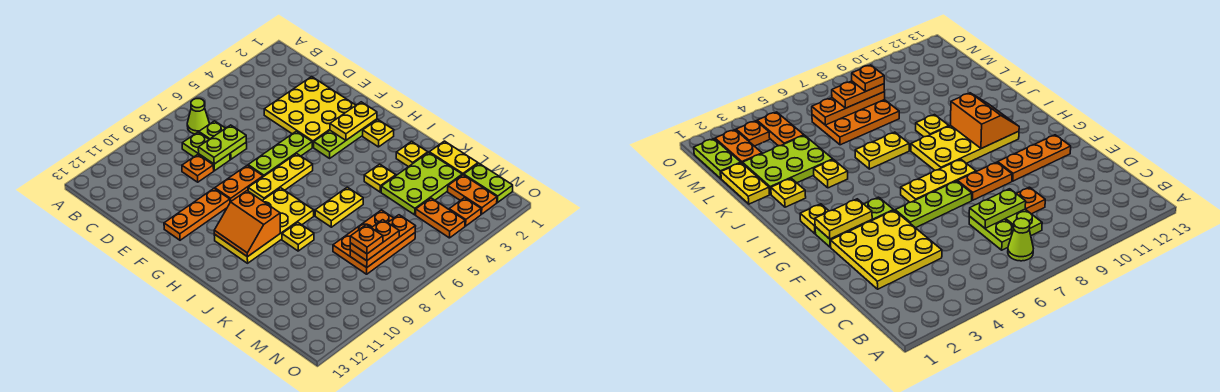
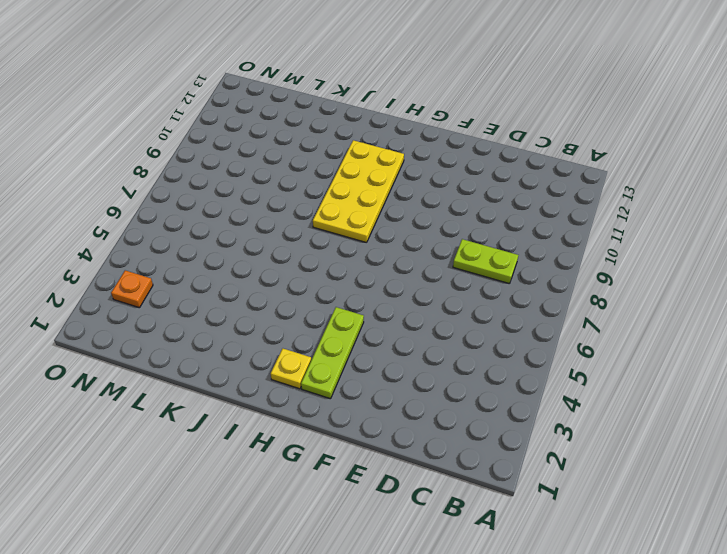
none -> lime cone B7 level 1
none -> lime plate C7:D7 level 1
none -> yellow plate D2:F4 level 1

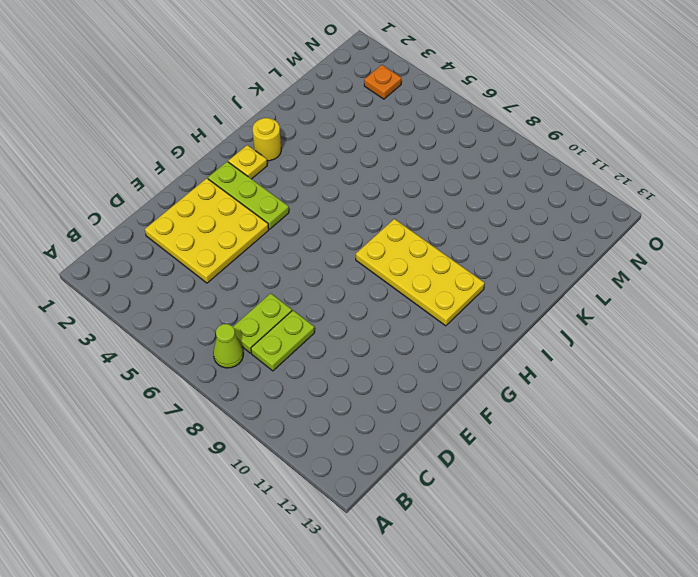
yellow round brick I2 level 1 -> none
none -> orange plate D9 level 1
none -> lime plate F5:F7 level 1
none -> orange plate F8:F9 level 1

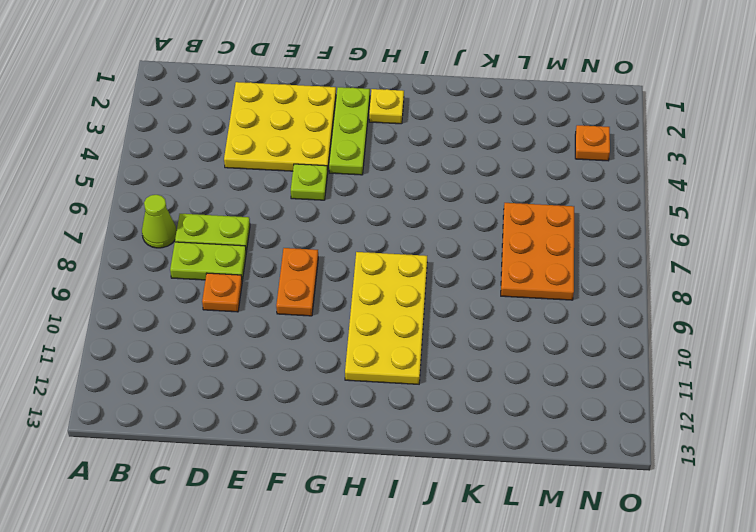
lime plate F5 level 1 -> lime plate F5:F7 level 1
none -> orange plate F10:F12 level 1
none -> yellow plate G6:G8 level 1
none -> yellow plate J2 level 1

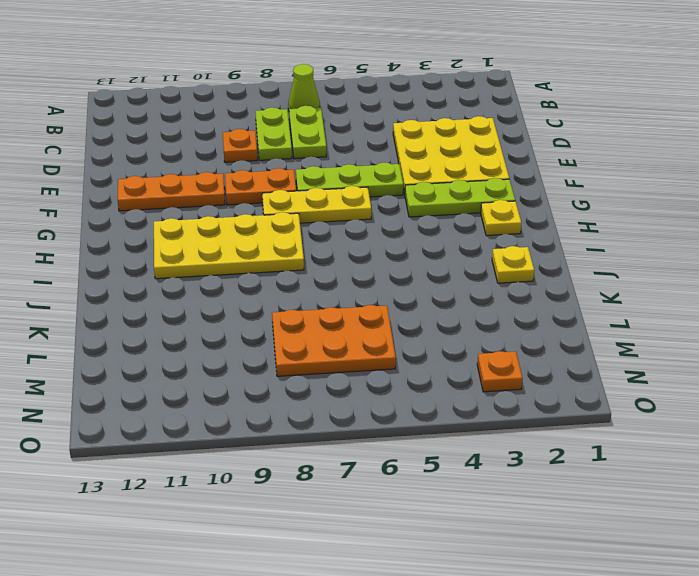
none -> yellow plate J4 level 1
none -> yellow plate J6:J7 level 1
none -> yellow plate J9 level 1

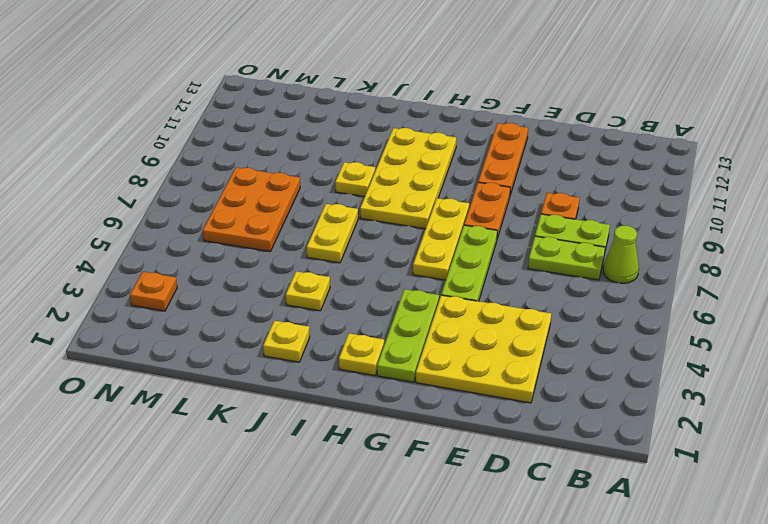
none -> yellow plate K1:L1 level 1
none -> lime plate K2:L4 level 1
none -> lime plate M1:N1 level 1

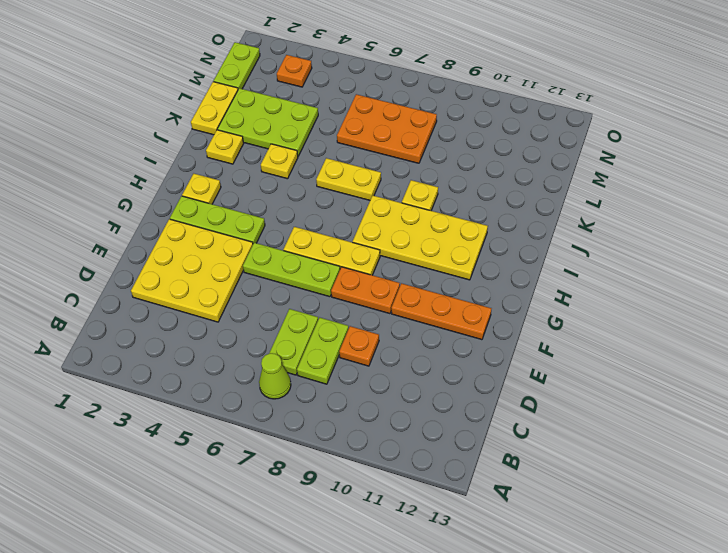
none -> orange plate M2:N2 level 1
none -> orange plate M4:N4 level 1
none -> lime plate D7:D8 level 2

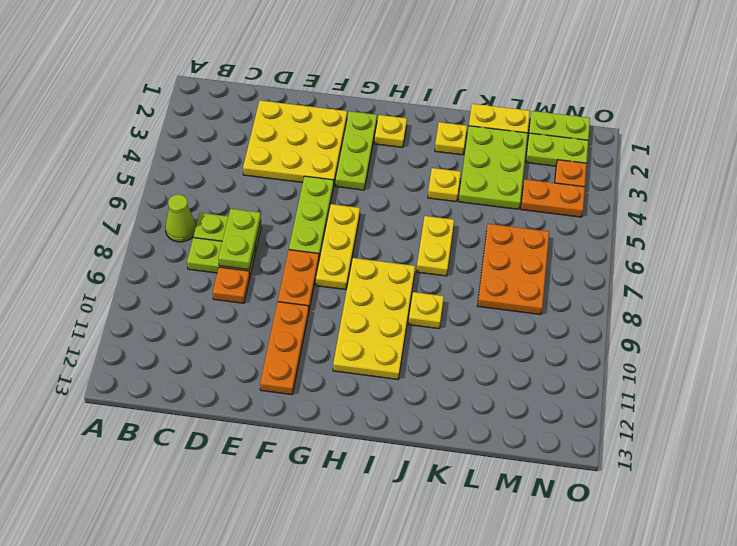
lime plate M2:N2 level 1 -> orange plate M2:N2 level 1
none -> yellow plate G2:G3 level 2
none -> orange slope H10:I11 level 2 top 10
none -> orange plate M6:M8 level 2

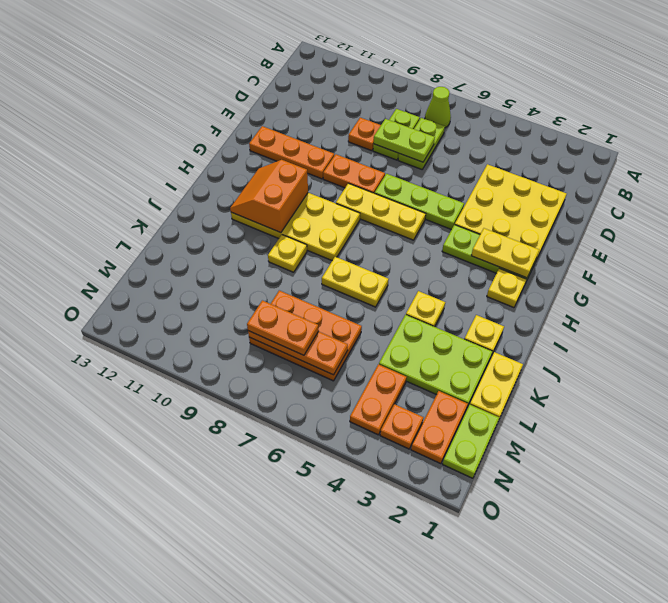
none -> orange plate M8 level 4

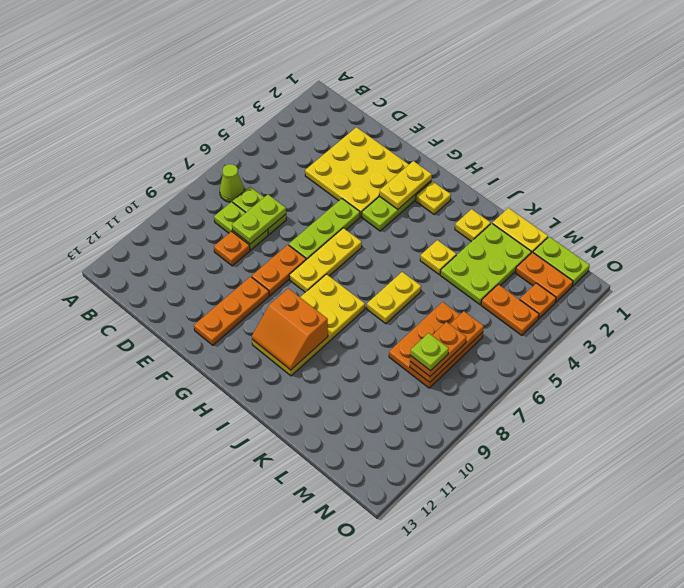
lime plate M8 level 4 -> orange plate M8 level 4
none -> yellow plate J9 level 1

